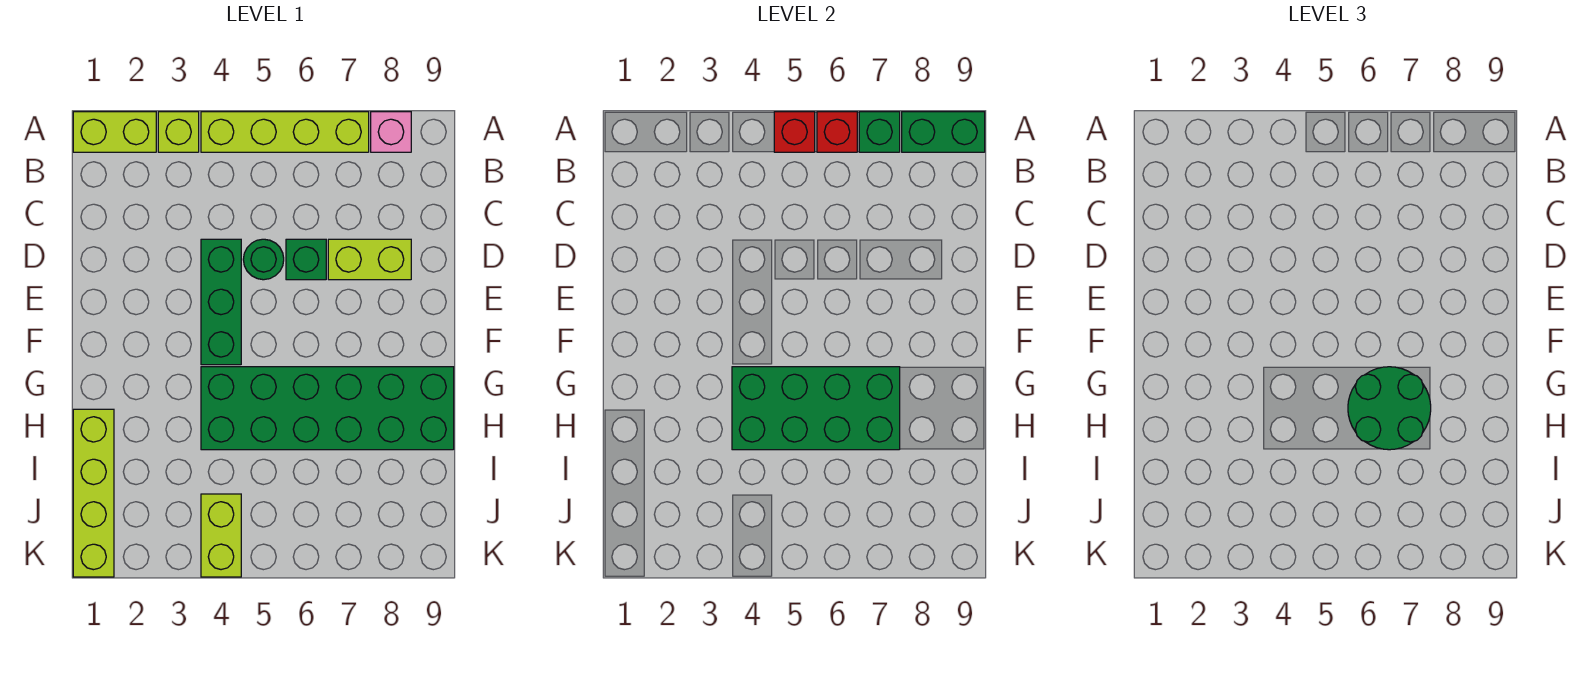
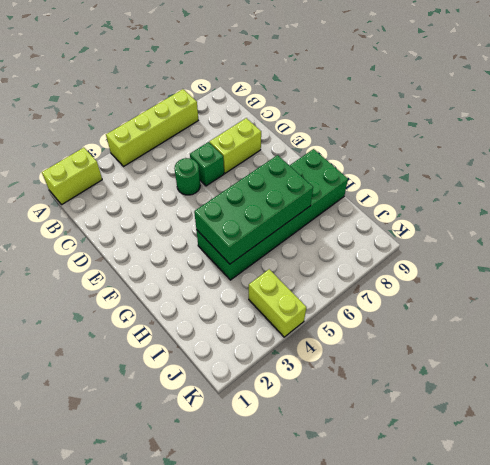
none -> lime brick A3 level 1
none -> pink brick A8 level 1
none -> green brick D4:F4 level 1

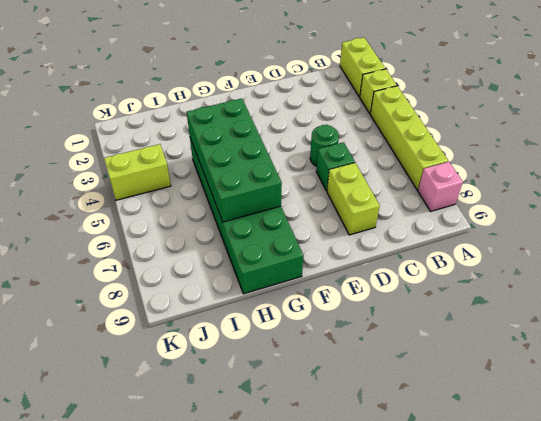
none -> green brick D4:F4 level 1
none -> lime brick H1:K1 level 1
none -> red brick A5 level 2

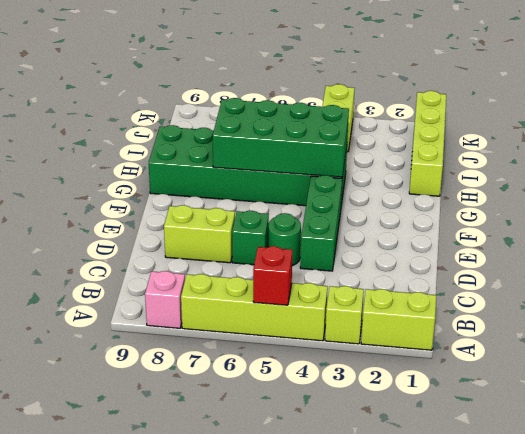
none -> red brick A6 level 2
none -> green brick A7 level 2
none -> green brick A8:A9 level 2

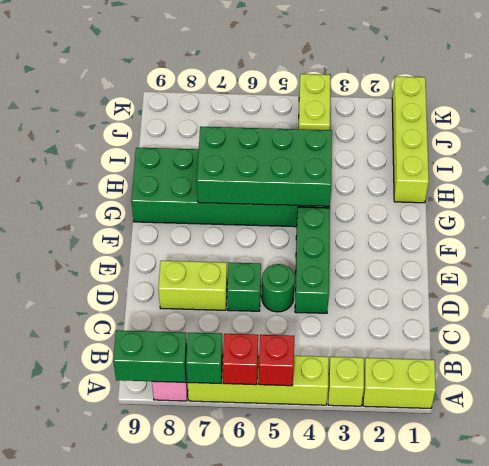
none -> green round brick G6:H7 level 3

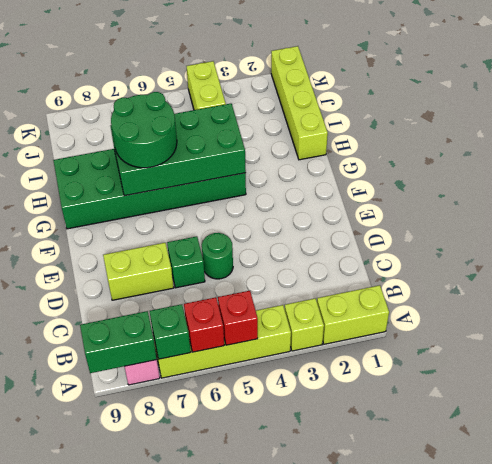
none -> green brick D4:F4 level 1

